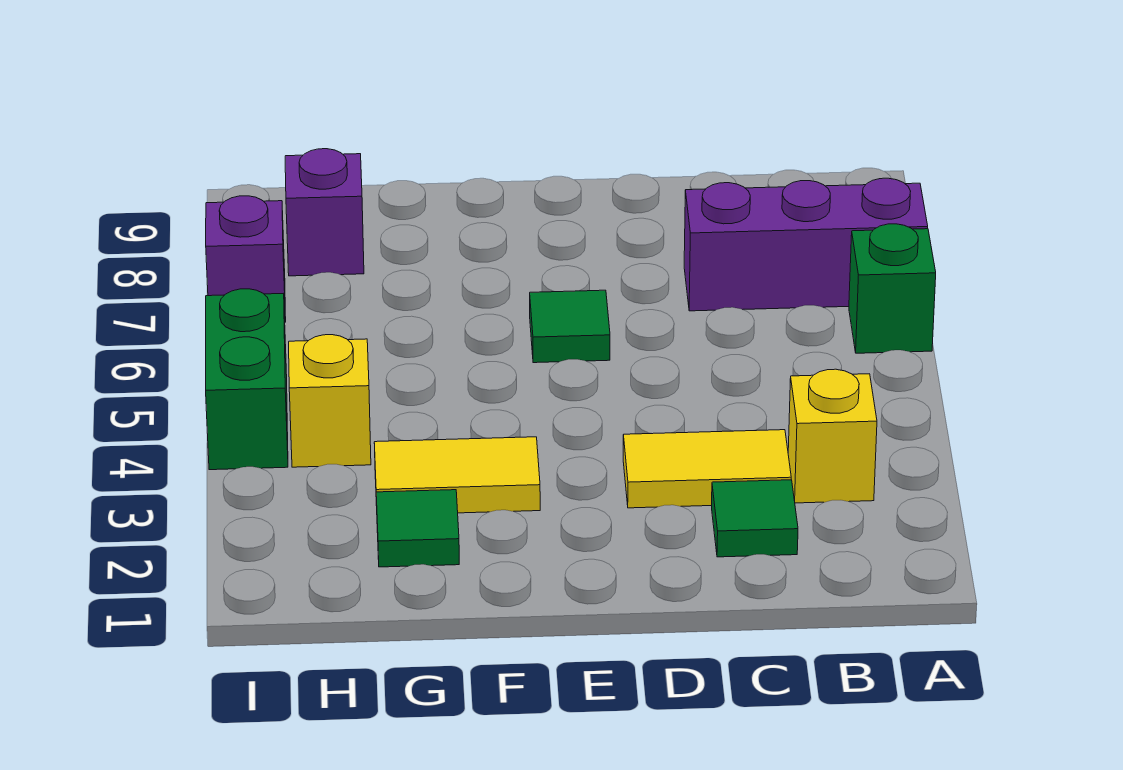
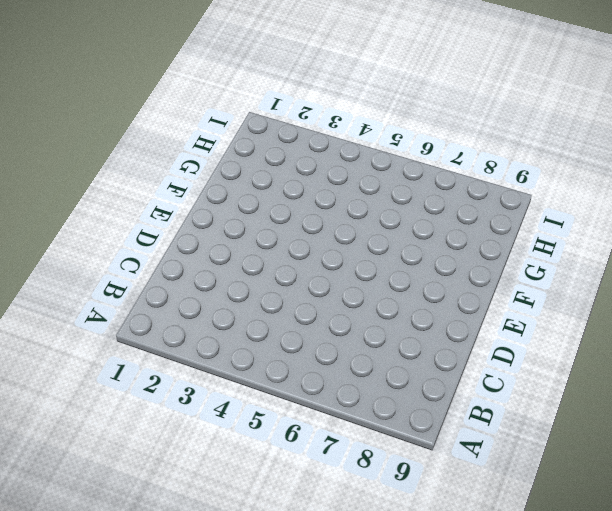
none -> green brick A6 level 1
none -> purple brick A7:C7 level 1
none -> yellow brick B3 level 1

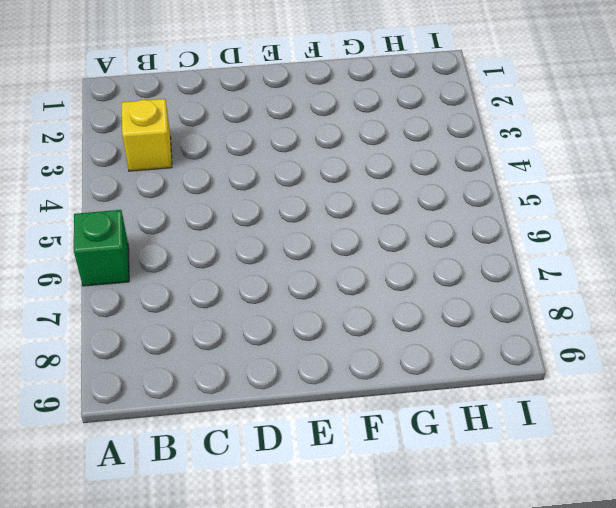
none -> purple brick A7:C7 level 1
none -> green tile C2 level 1
none -> yellow tile C3:D3 level 1

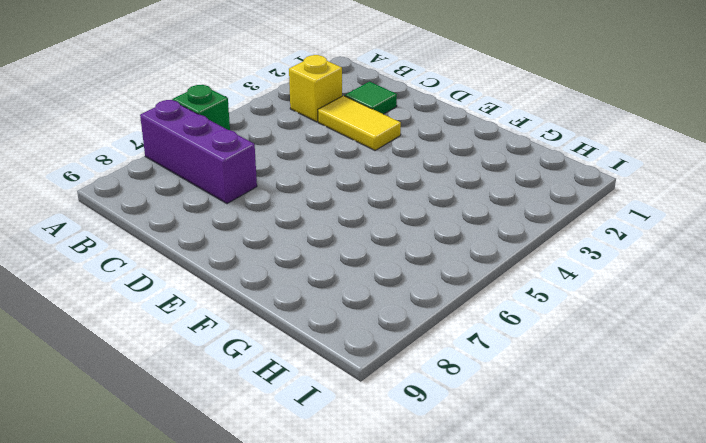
none -> green tile E6 level 1
none -> yellow tile F3:G3 level 1
none -> green tile G2 level 1

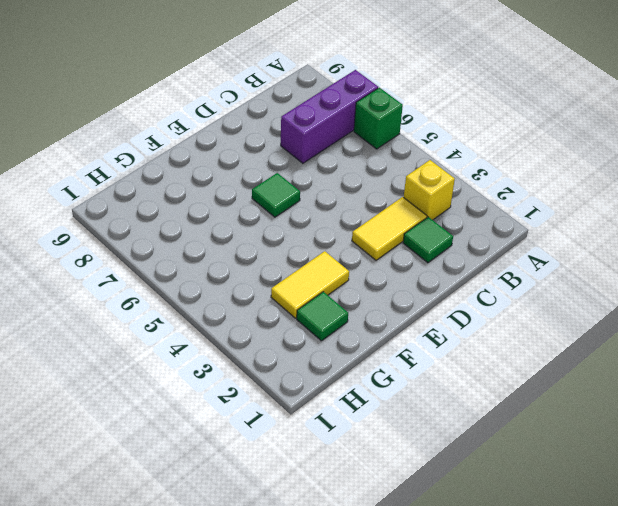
none -> yellow brick H4 level 1
none -> purple brick H8 level 1
none -> green brick I4:I5 level 1

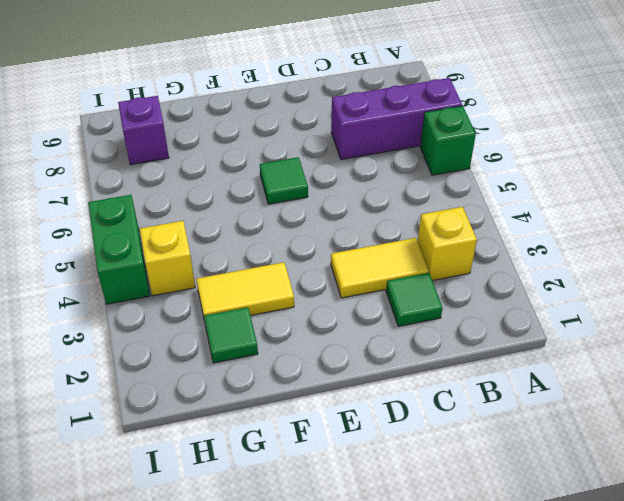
none -> purple brick I7 level 1

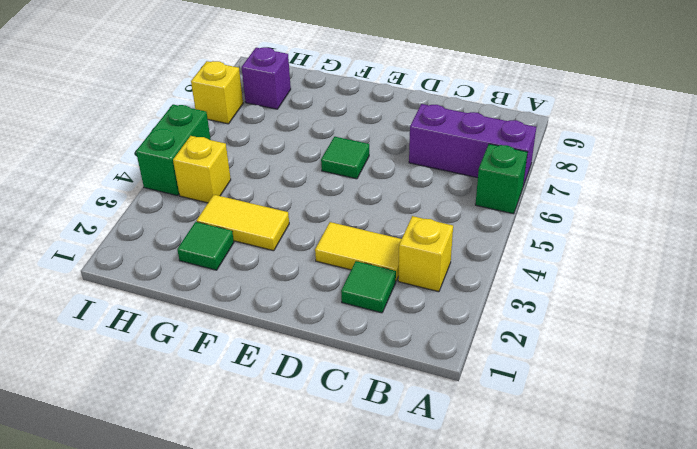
yellow brick I7 level 1 -> purple brick I7 level 1

